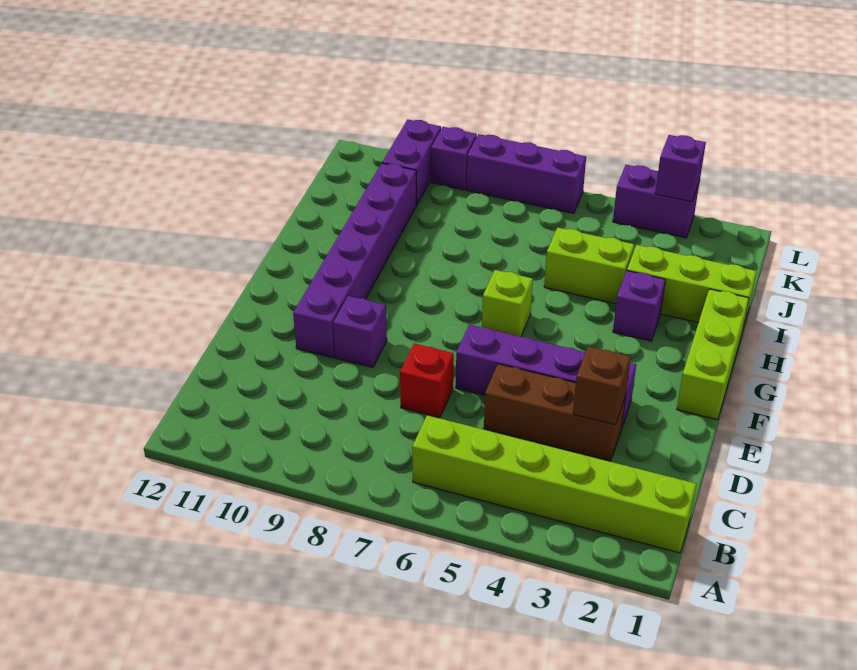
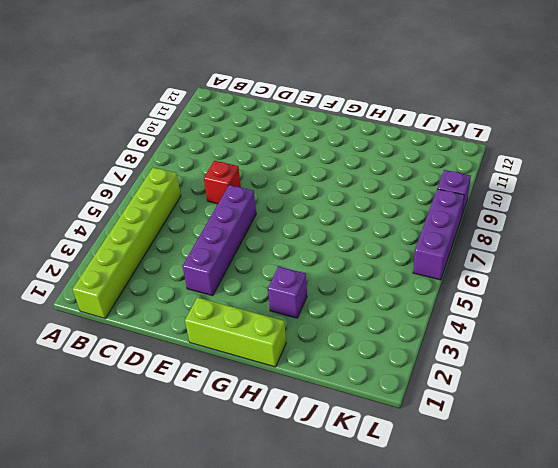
none -> brown brick D3:D5 level 1
none -> purple brick E9 level 1
none -> purple brick E10:J10 level 1

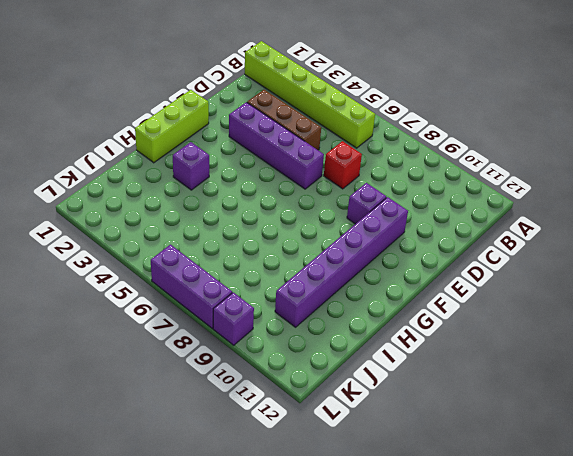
none -> lime brick G6 level 1
none -> lime brick I1:I3 level 1
none -> lime brick I4:I5 level 1

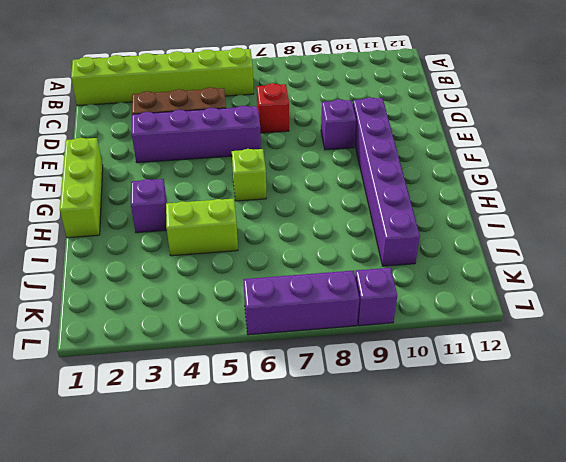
none -> lime brick I1:I3 level 1
none -> purple brick K10:L10 level 1
none -> purple brick L3:L4 level 1

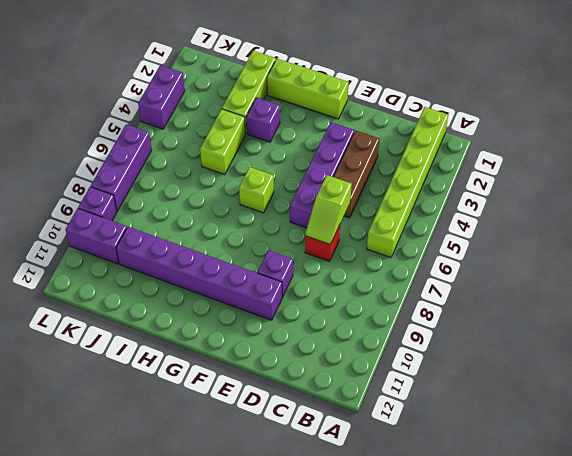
lime slope D6:D7 level 2 top 6 -> none
none -> brown brick D3 level 2
none -> purple brick L3 level 2

